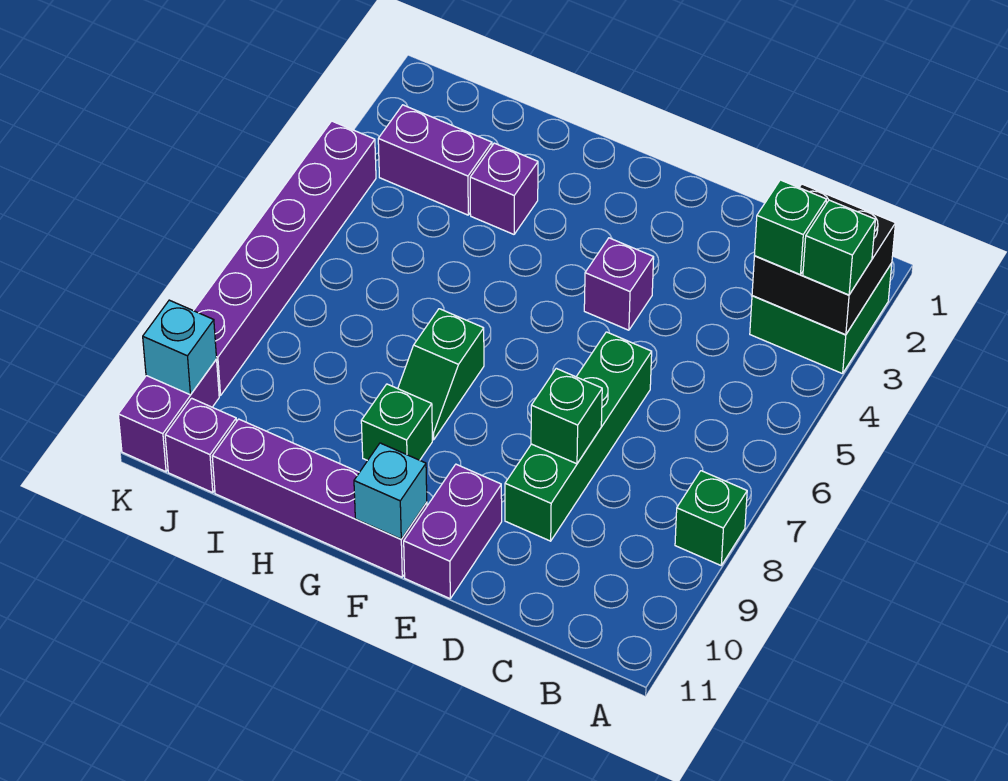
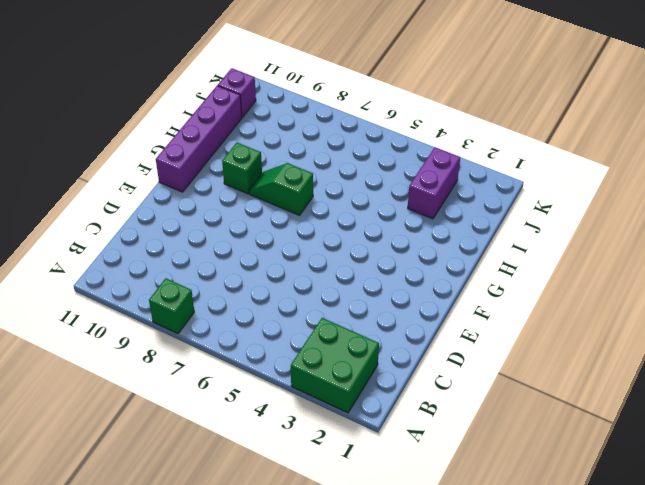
none -> green brick D6:D9 level 1
none -> purple brick E4 level 1
none -> purple brick E10:E11 level 1

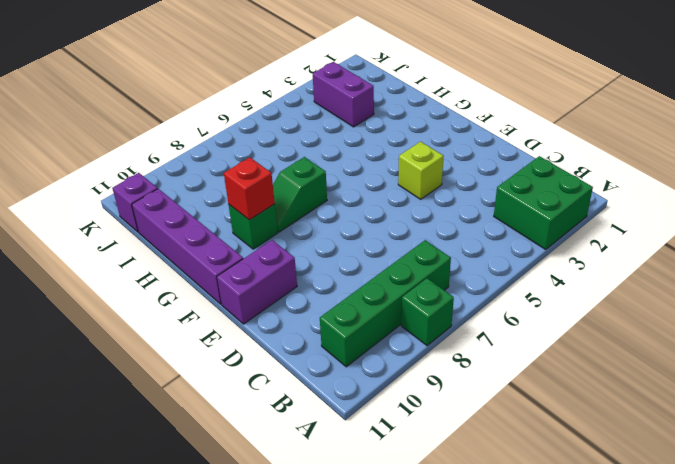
green brick B7:B10 level 1 -> green brick D6:D9 level 1
lime brick E4 level 1 -> purple brick E4 level 1
red brick G9 level 2 -> none
none -> purple brick H3 level 1
none -> purple brick K4:K9 level 1
none -> purple brick K10:K11 level 1

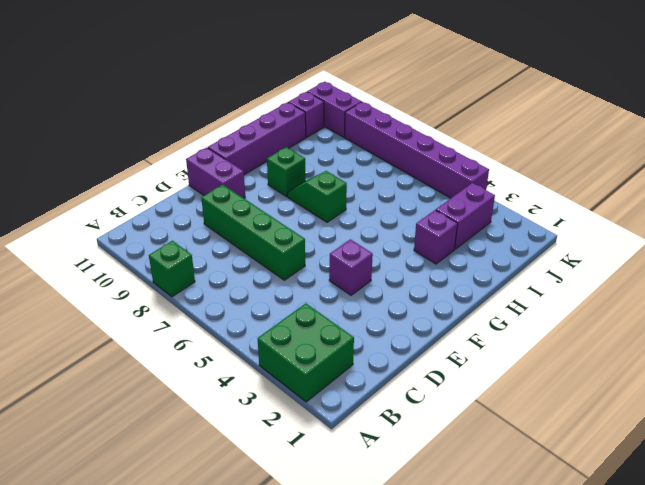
none -> black brick A2:B3 level 2
none -> green brick D8 level 2
none -> cyan brick F11 level 2

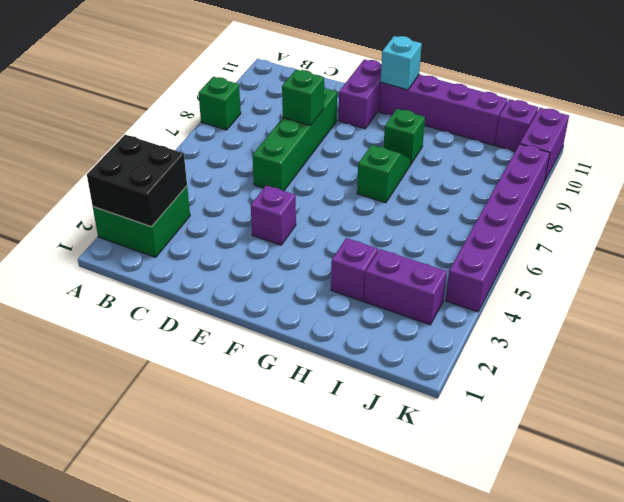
none -> cyan brick K10 level 2
none -> green brick A3 level 3
none -> green brick B3 level 3

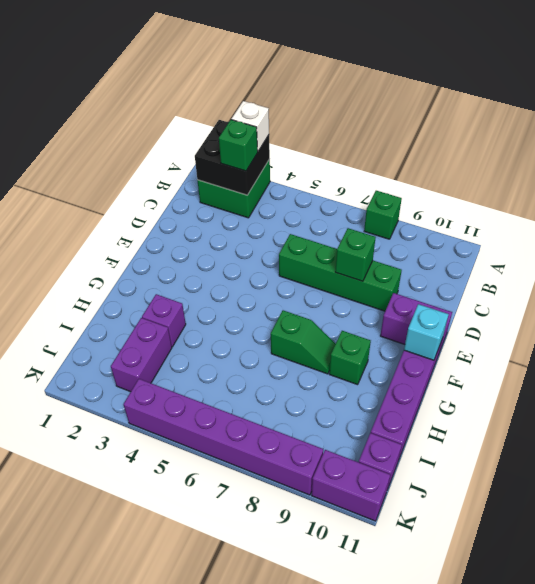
white brick A3 level 3 -> green brick A3 level 3
none -> purple brick E4 level 1
none -> cyan brick K10 level 2

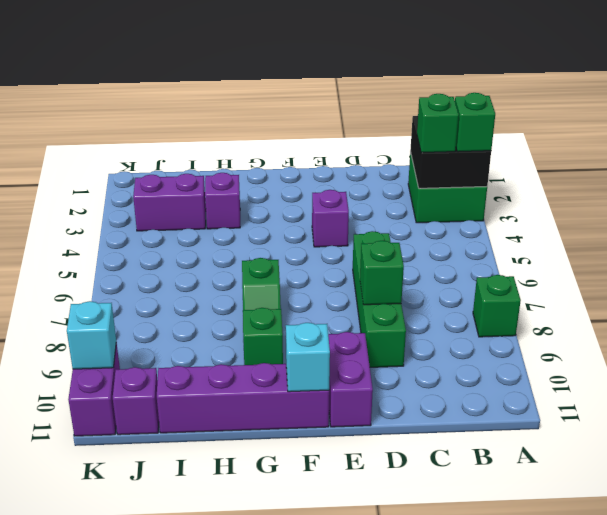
none -> purple brick K4:K9 level 1

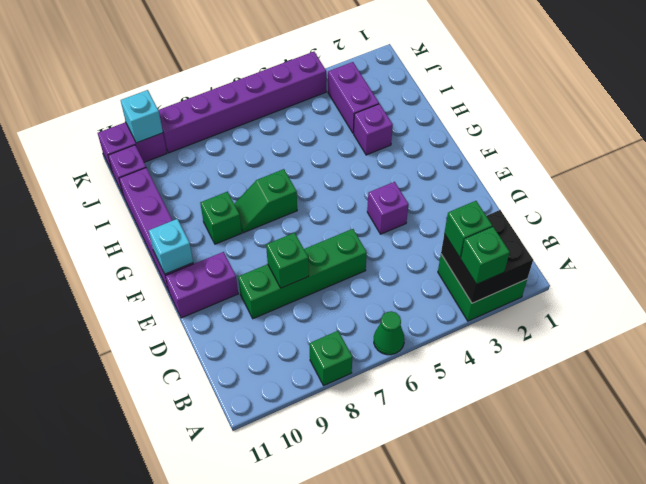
green cone A6 level 1 -> none

